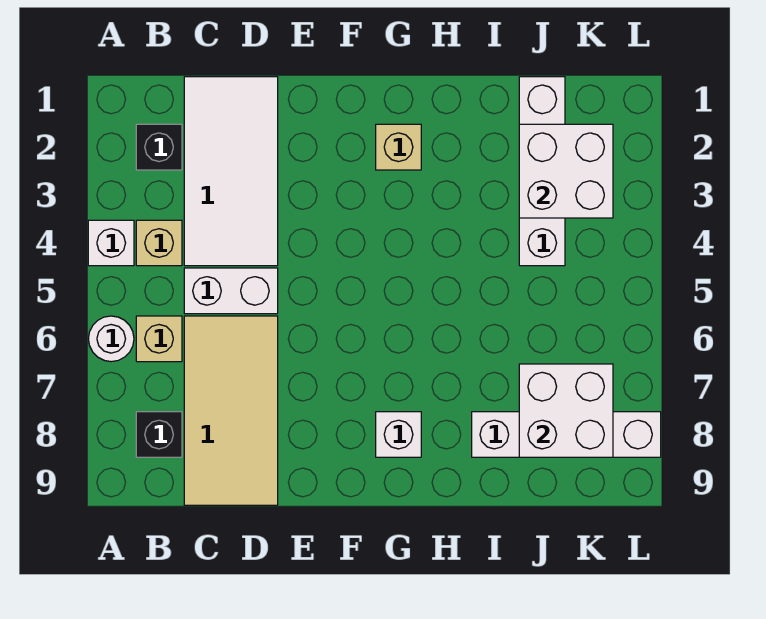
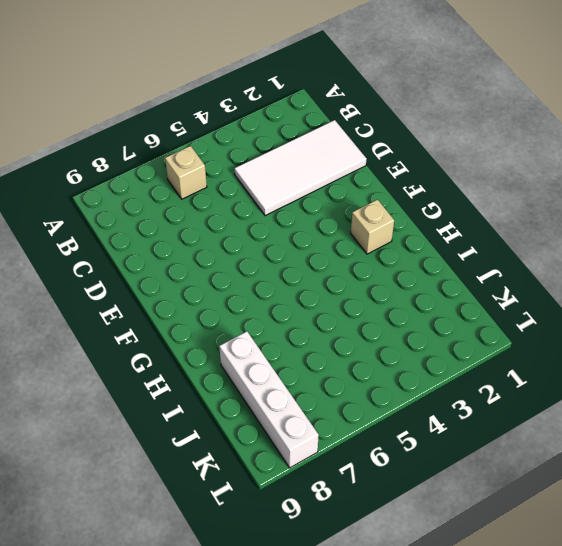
none -> white brick A4 level 1
none -> white round brick A6 level 1
none -> black brick B2 level 1

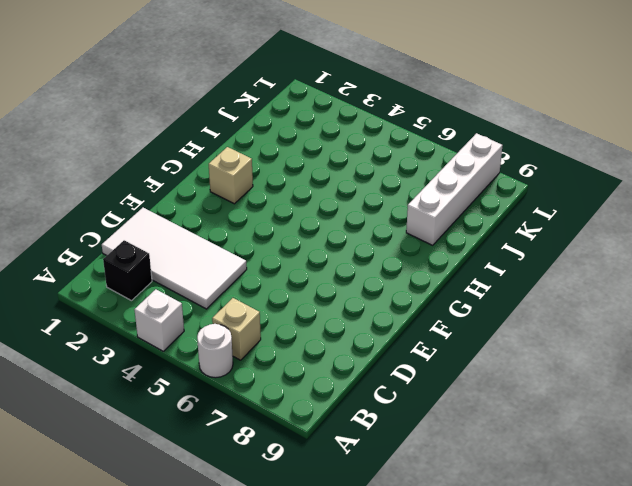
none -> tan brick B4 level 1
none -> black brick B8 level 1
none -> white brick C5:D5 level 1

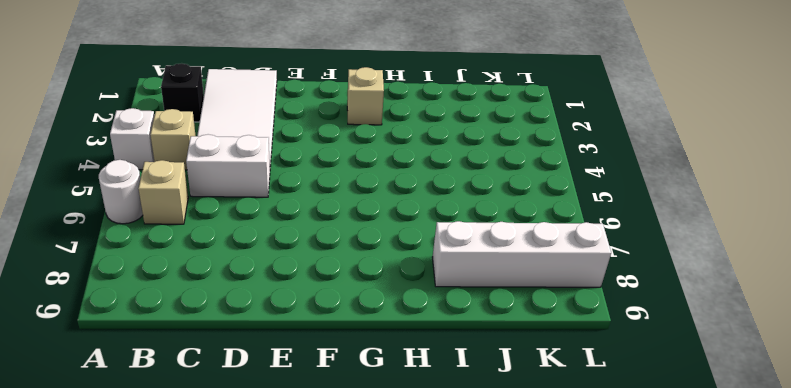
none -> black brick B8 level 1
none -> tan tile C6:D9 level 1
none -> white brick G8 level 1

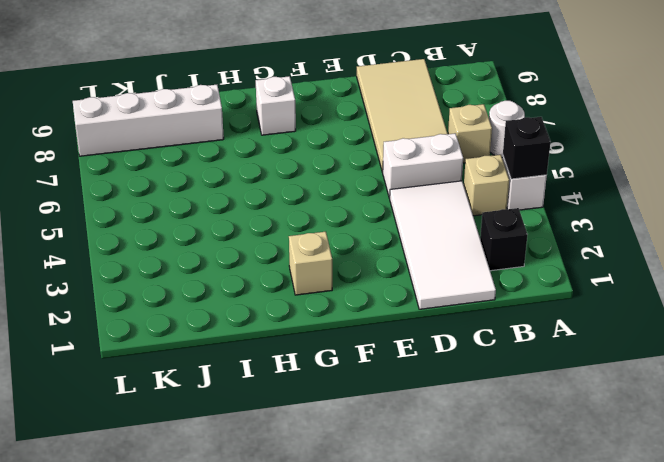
black brick A4 level 2 -> black brick B8 level 1
none -> white brick J1:J4 level 1
none -> white brick J2:K3 level 2
none -> white brick J7:K8 level 2

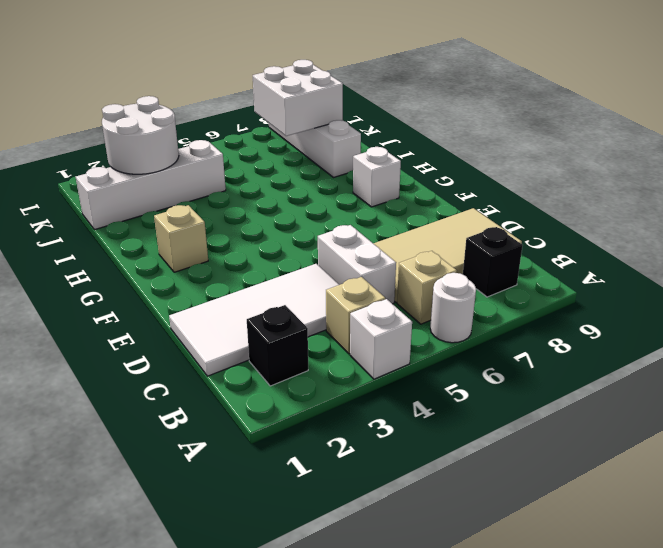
white round brick J2:K3 level 2 -> white brick J2:K3 level 2

